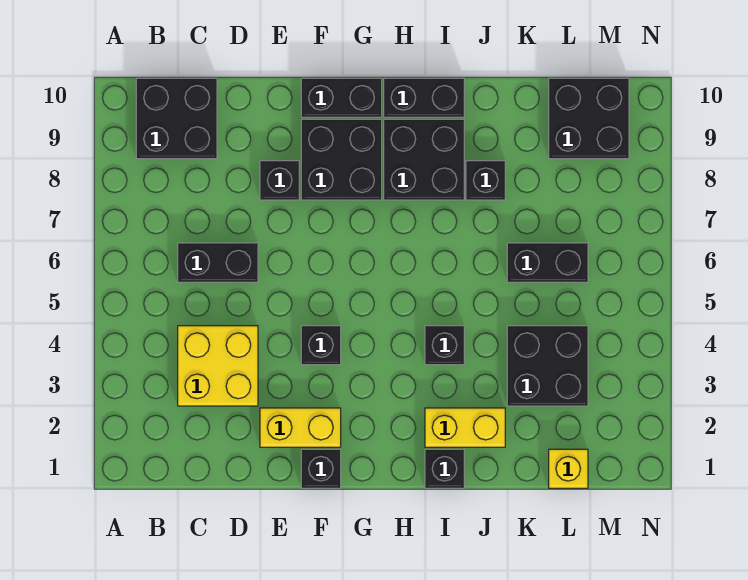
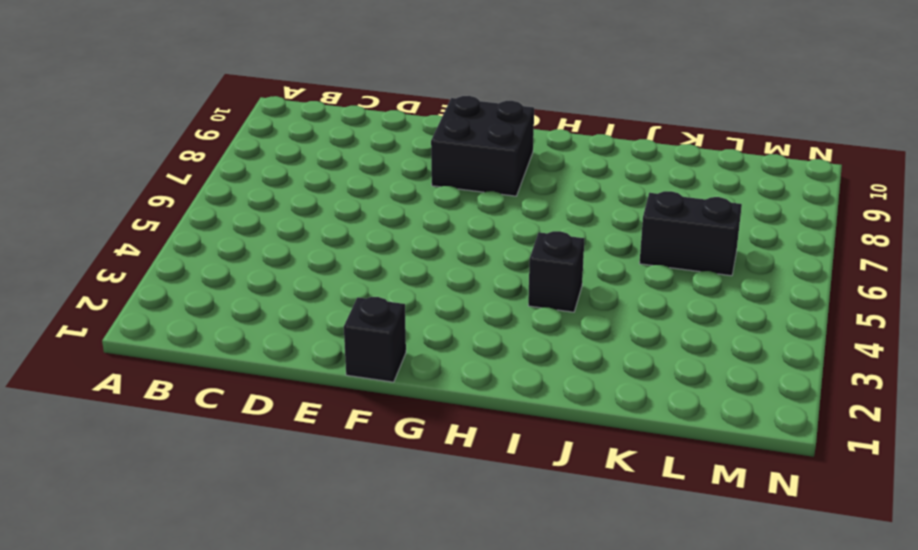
none -> black brick B9:C10 level 1
none -> yellow brick C3:D4 level 1
none -> black brick C6:D6 level 1

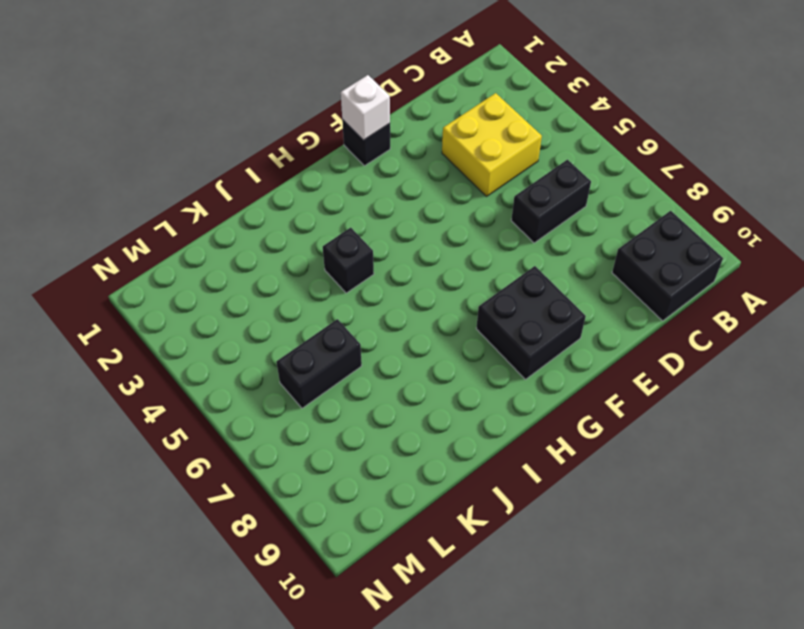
white brick F1 level 2 -> none
none -> yellow brick E2:F2 level 1
none -> black brick E8 level 1
none -> black brick F4 level 1

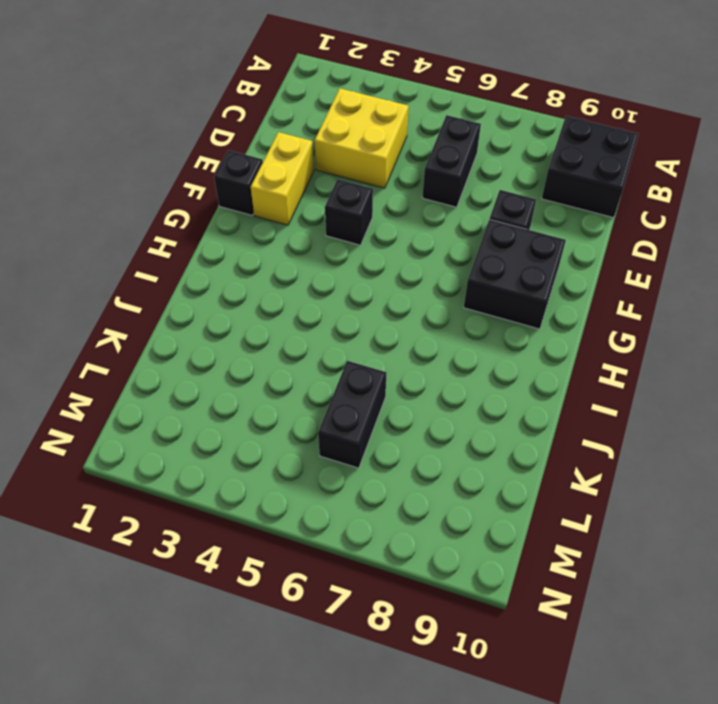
none -> black brick F10:G10 level 1
none -> black brick H8:I9 level 1
none -> black brick H10:I10 level 1

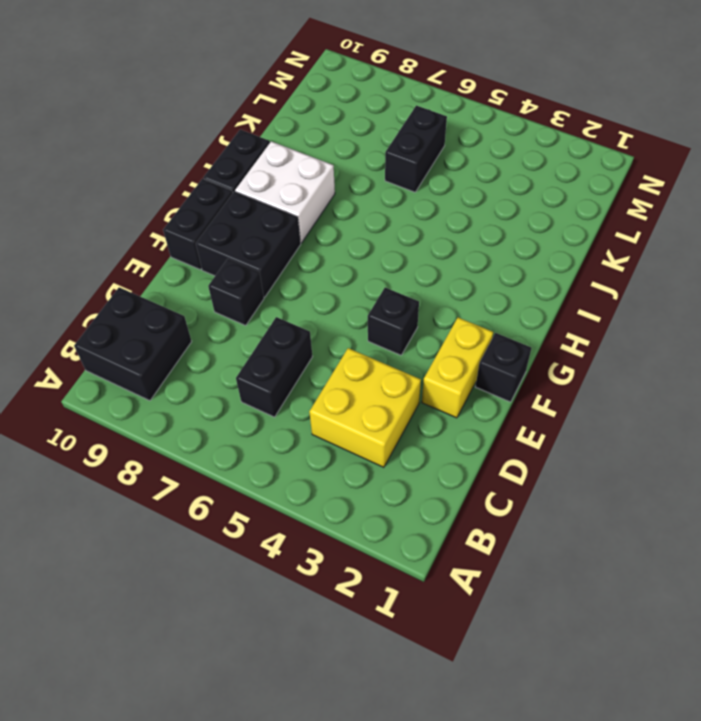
white brick H8:I9 level 1 -> black brick H8:I9 level 1
none -> black brick I1 level 1
none -> yellow brick I2:J2 level 1
none -> black brick I4 level 1

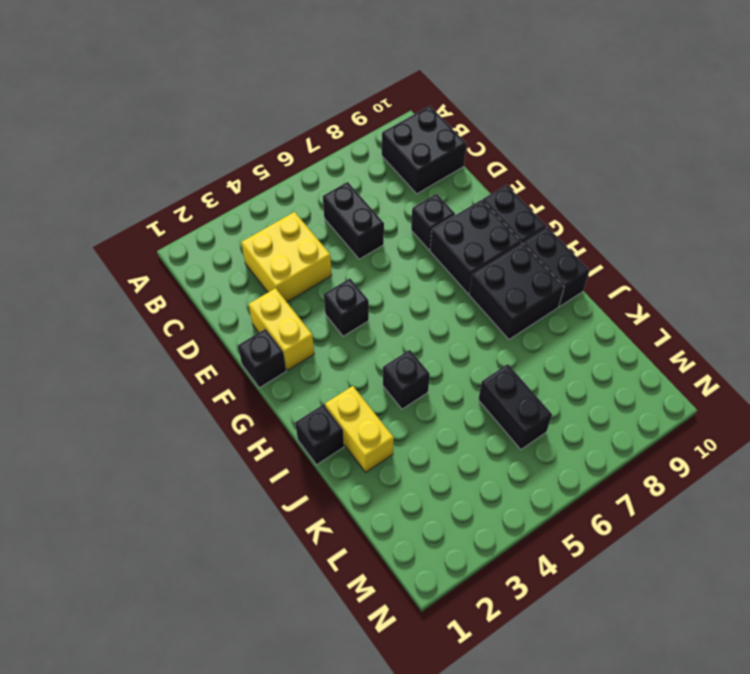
none -> black brick J8 level 1
none -> black brick K3:L4 level 1
none -> yellow brick L1 level 1

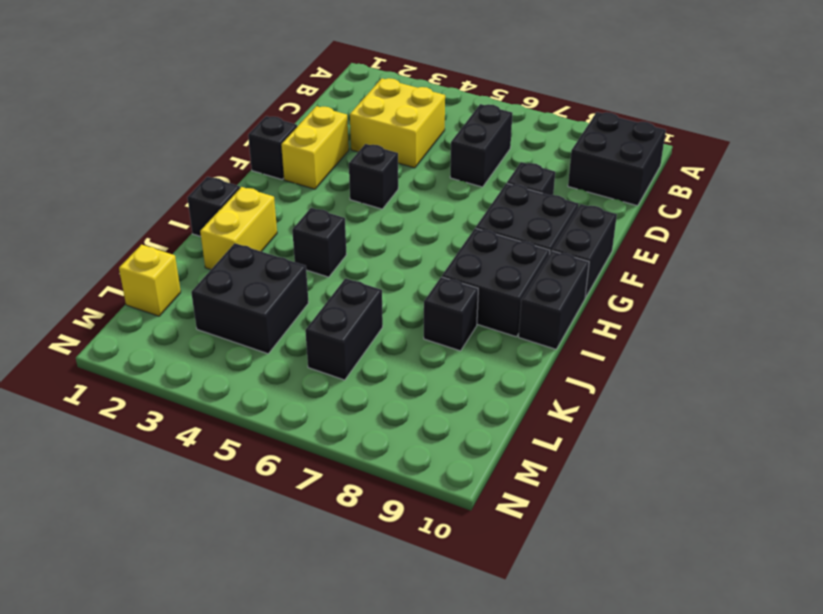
none -> black brick L9:M10 level 1

